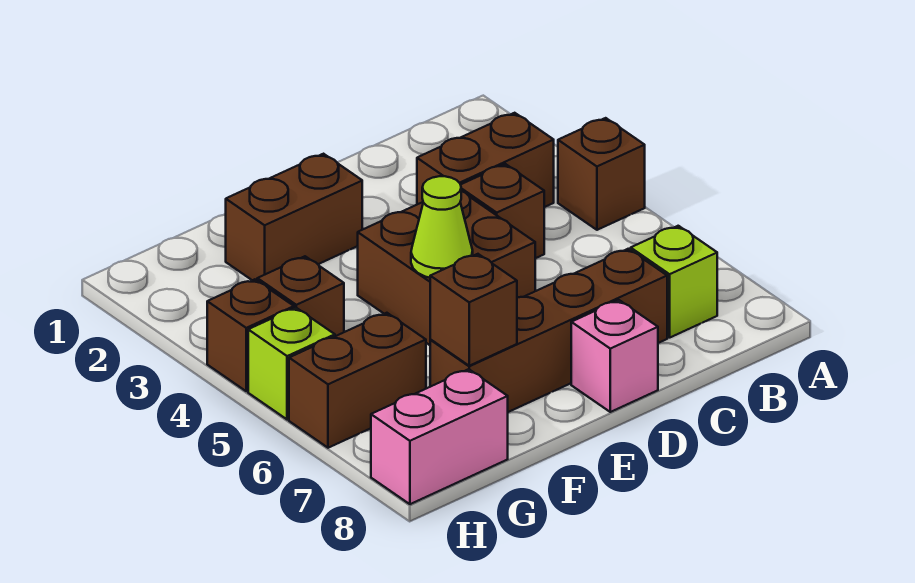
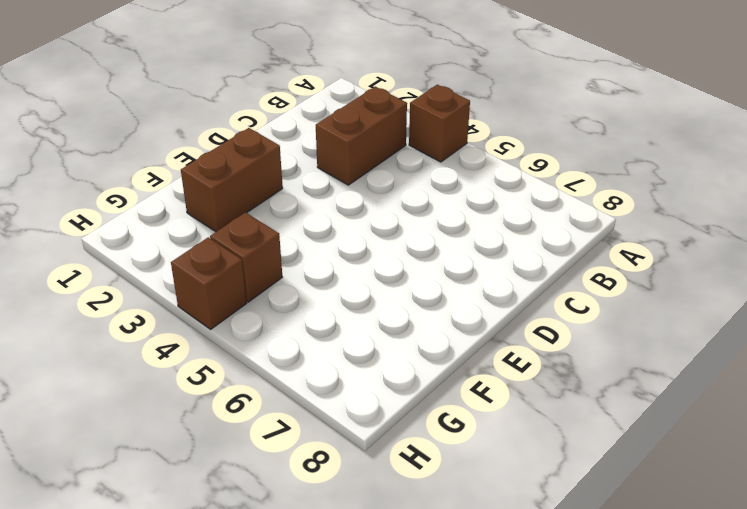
none -> lime brick B7 level 1
none -> brown brick C4 level 1
none -> brown brick C7:F7 level 1

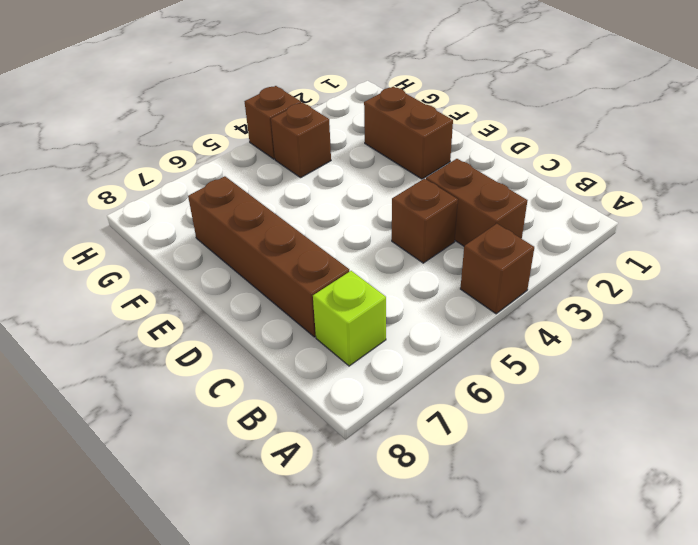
none -> brown brick D4:E5 level 1
none -> pink brick D8 level 1
none -> brown brick G6:H6 level 1

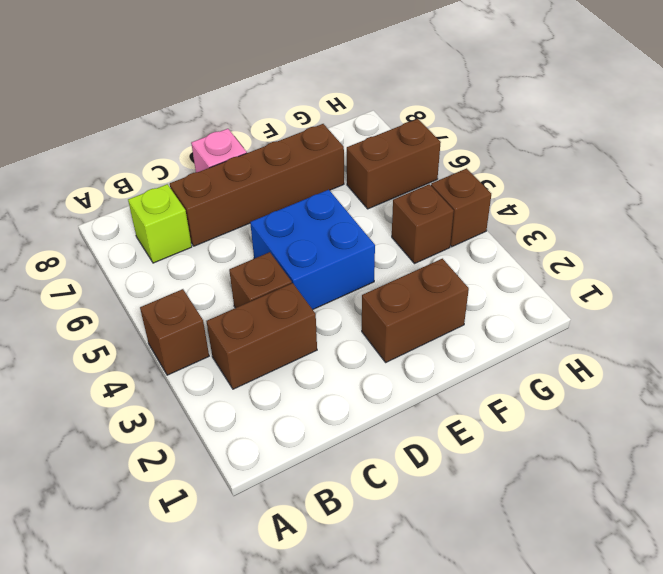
blue brick D4:E5 level 1 -> brown brick D4:E5 level 1
none -> pink brick G8:H8 level 1
none -> lime brick H5 level 1
none -> lime cone E5 level 2

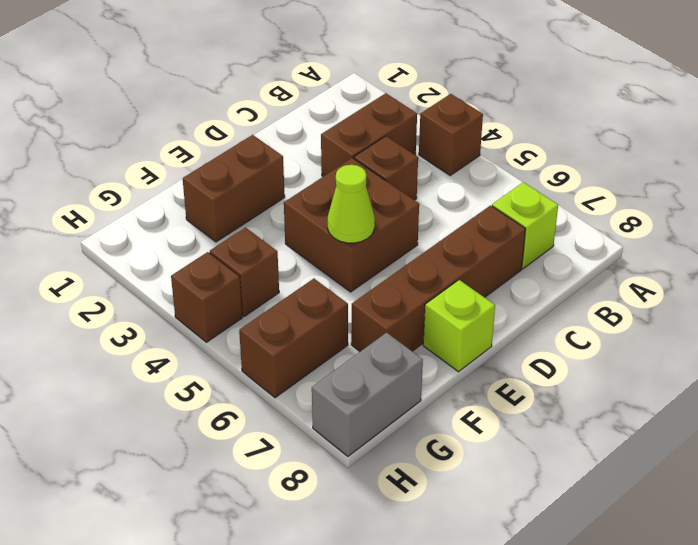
lime brick E8 level 1 -> lime brick H5 level 1
grey brick G8:H8 level 1 -> pink brick G8:H8 level 1
none -> pink brick D8 level 1
none -> brown brick F7 level 2

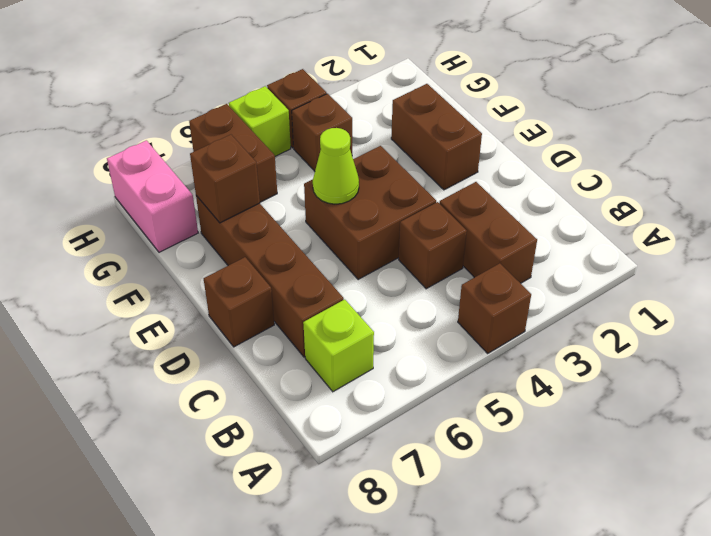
brown brick D8 level 1 -> pink brick D8 level 1

